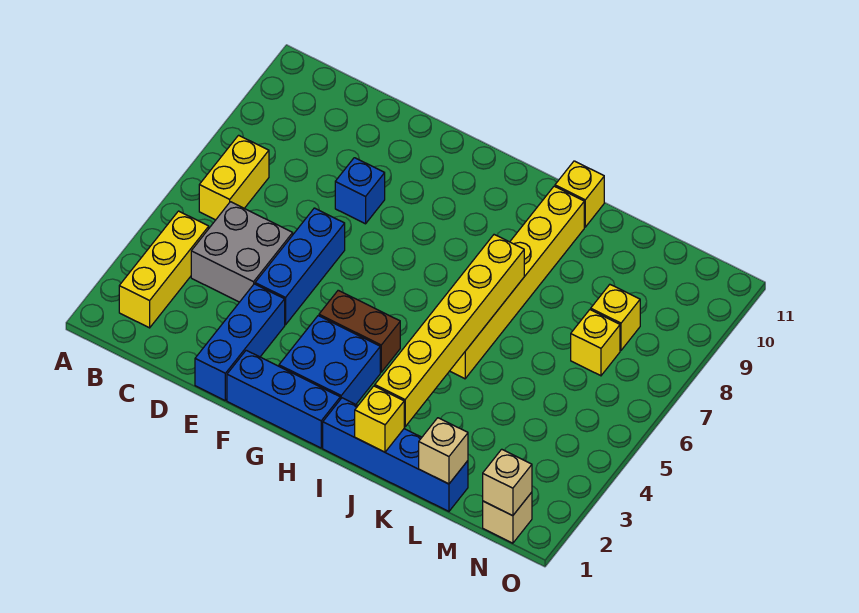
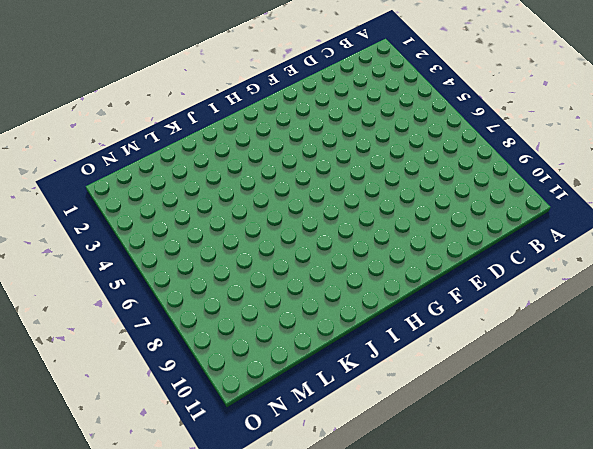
none -> yellow brick B2:B4 level 1
none -> yellow brick B6:B7 level 1
none -> grey brick C4:D5 level 1

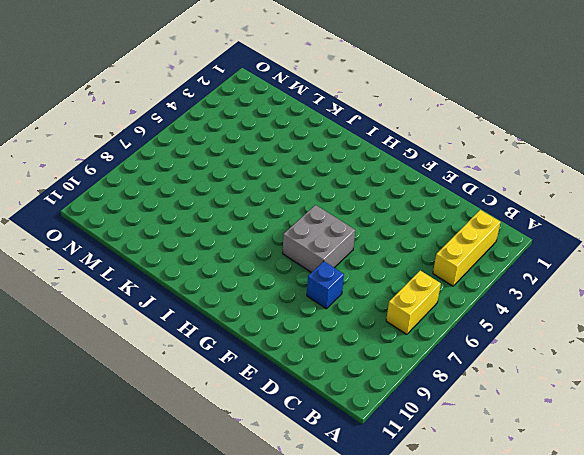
grey brick F6:G7 level 1 -> grey brick C4:D5 level 1
none -> blue brick E1:E3 level 1
none -> blue brick E4:E6 level 1
none -> blue brick F1:H1 level 1

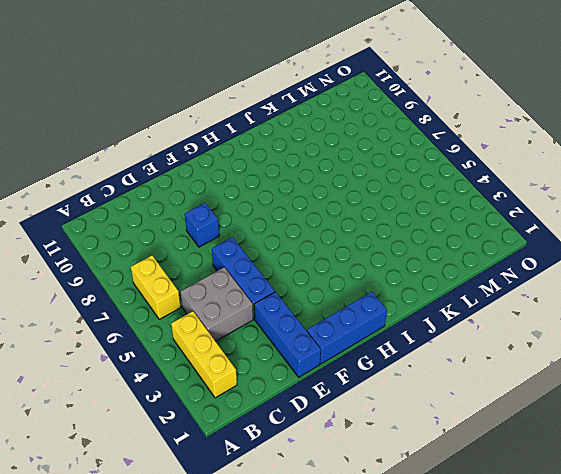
none -> blue brick G2:H3 level 1
none -> brown brick G4:H4 level 1
none -> blue brick I1:L1 level 1

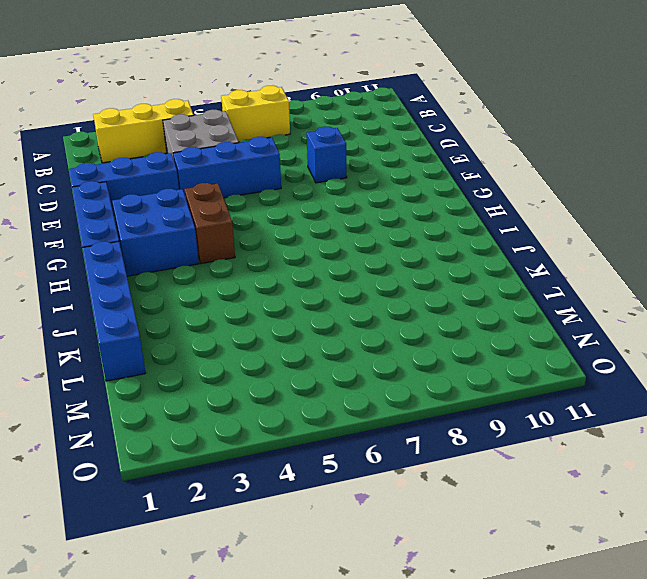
none -> yellow brick J5:J10 level 1
none -> yellow brick J11 level 1
none -> yellow brick M7 level 1

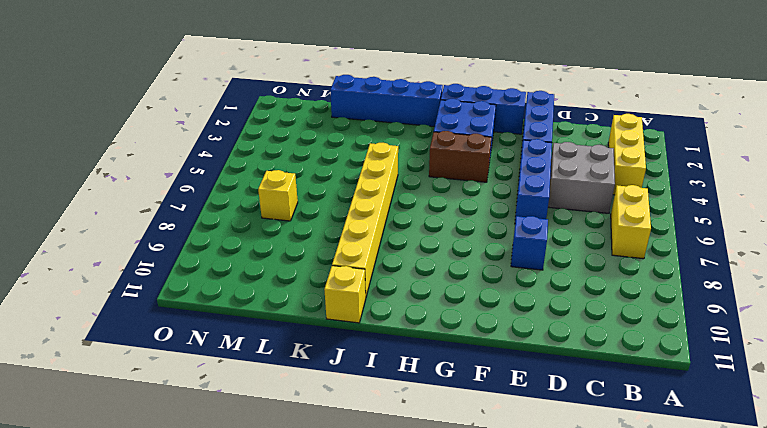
none -> yellow brick M8 level 1
none -> tan brick N1 level 1
none -> yellow brick J1 level 2

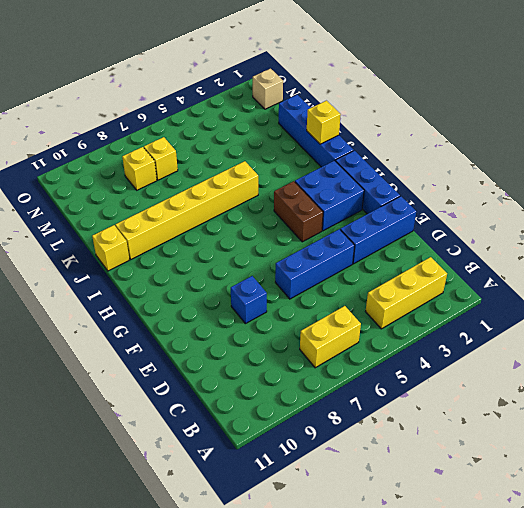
none -> grey brick C4:D5 level 1
none -> yellow brick J2:J7 level 2
none -> tan brick L1 level 2

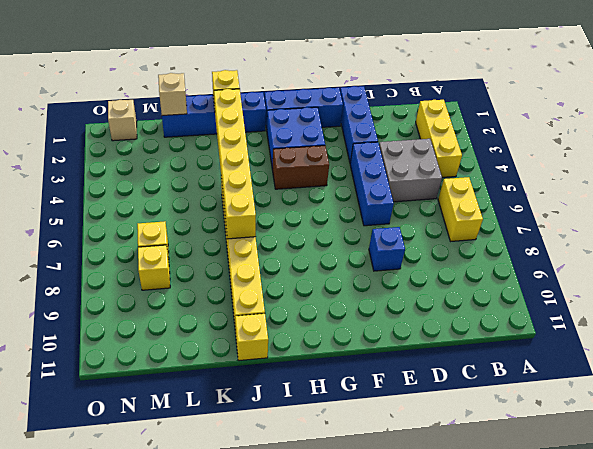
none -> tan brick N1 level 2

